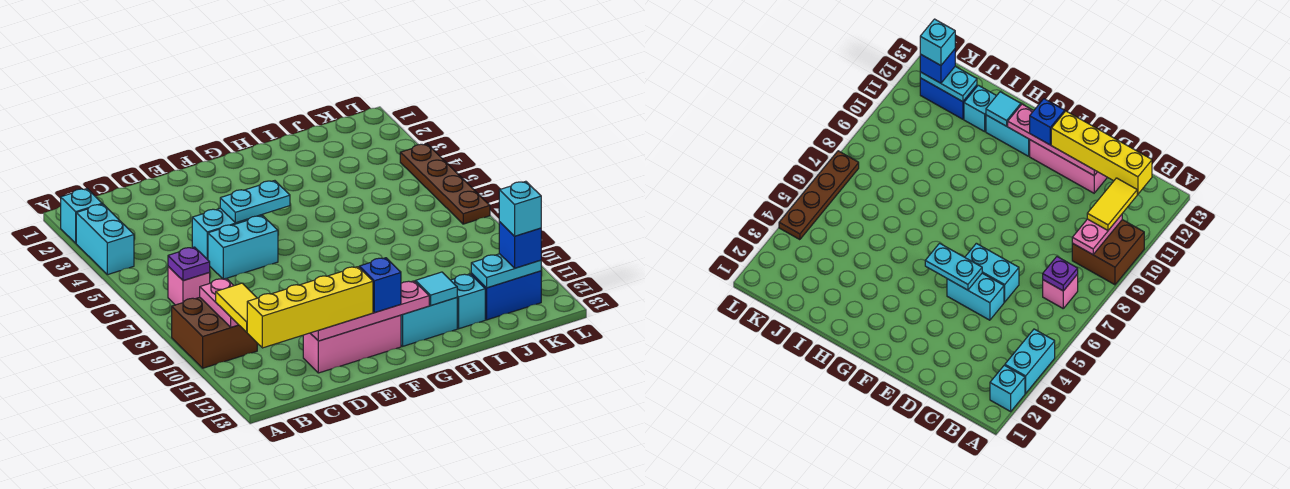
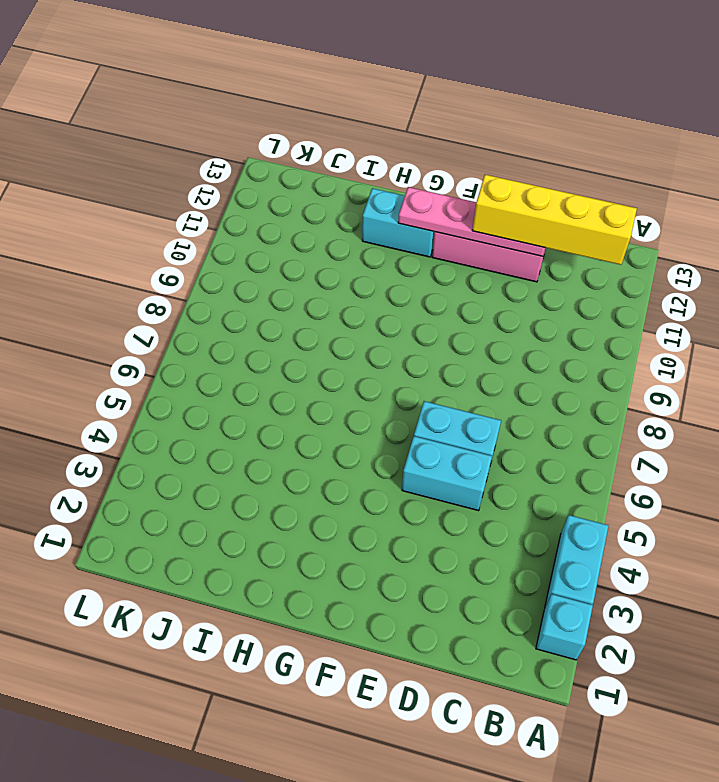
none -> brown brick A9:B10 level 1
none -> pink brick B7 level 1
none -> cyan brick I12 level 1

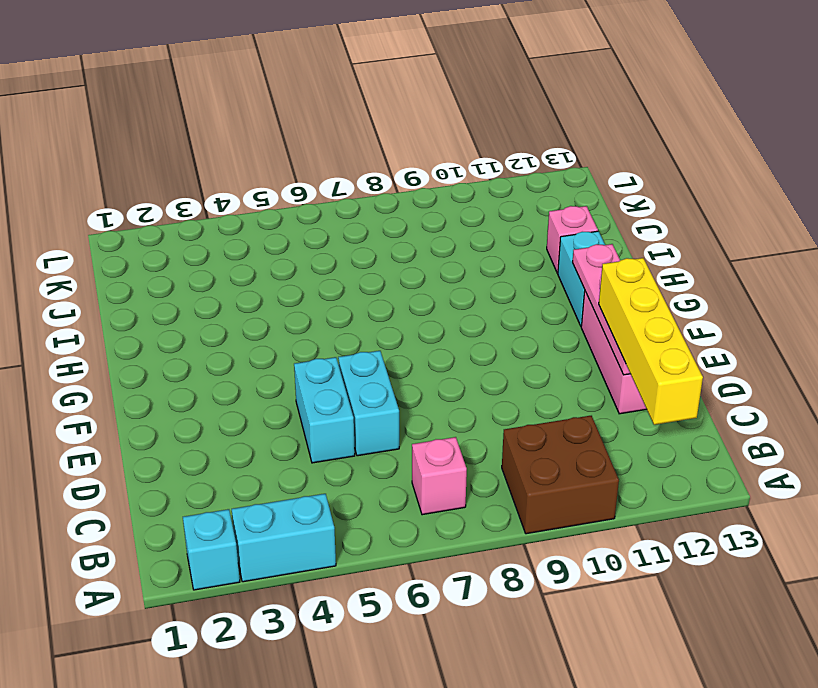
pink brick I12 level 1 -> cyan brick I12 level 1
none -> blue brick J12:K12 level 1
none -> brown plate L4:L7 level 1
none -> purple plate B7 level 2

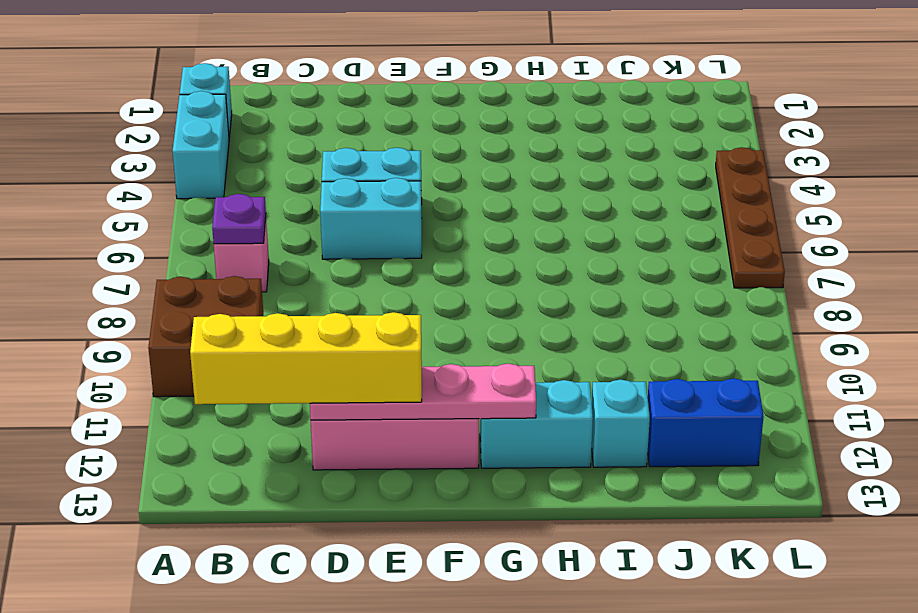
none -> pink plate B9:B10 level 2
none -> cyan plate E5:F5 level 2
none -> cyan tile H12 level 2

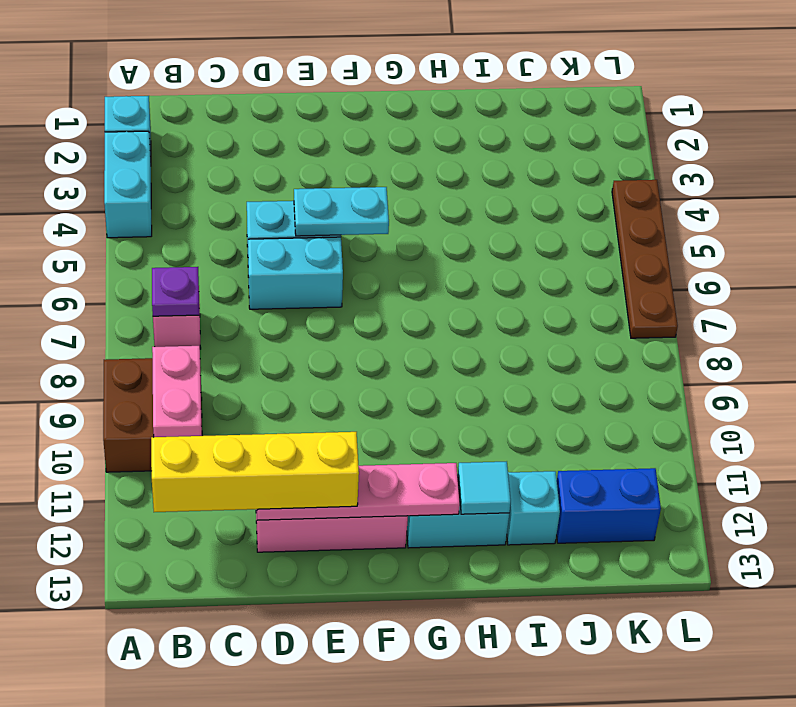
none -> cyan plate J12:K12 level 2
none -> yellow tile B10:B11 level 3
none -> blue brick F12 level 3

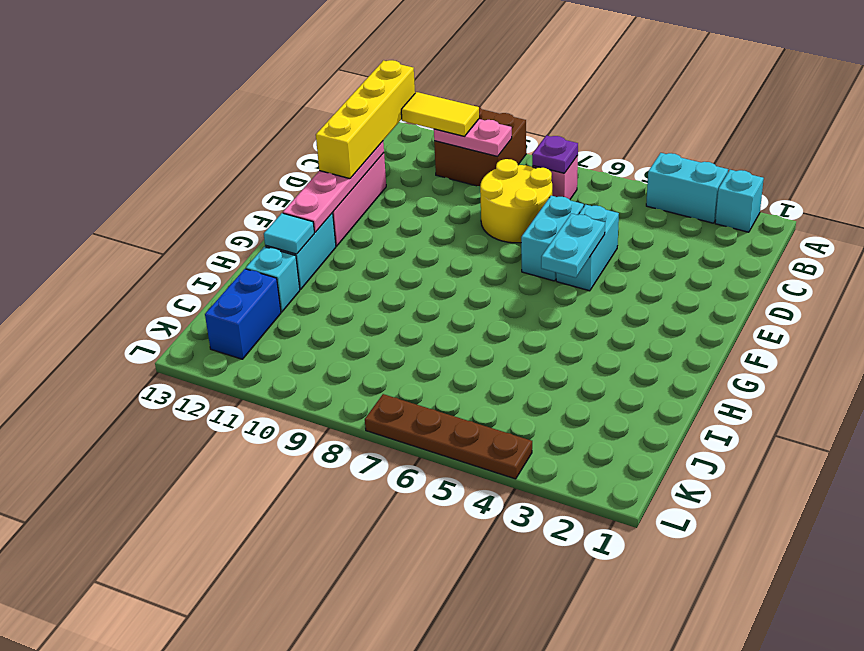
yellow round brick C7:D8 level 1 -> none
none -> cyan plate J12:K12 level 2
none -> blue brick F12 level 3
none -> blue brick K12 level 3

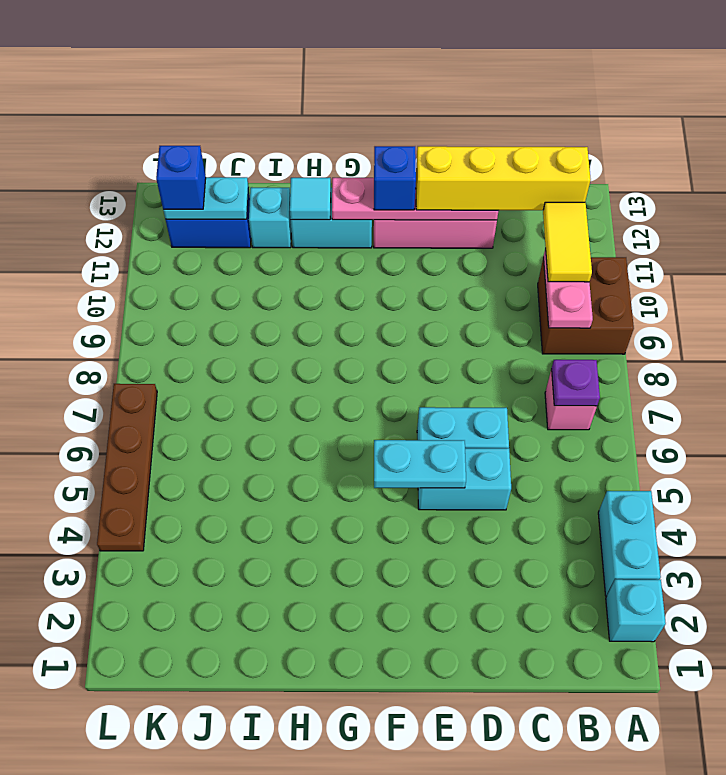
none -> cyan brick K12 level 4

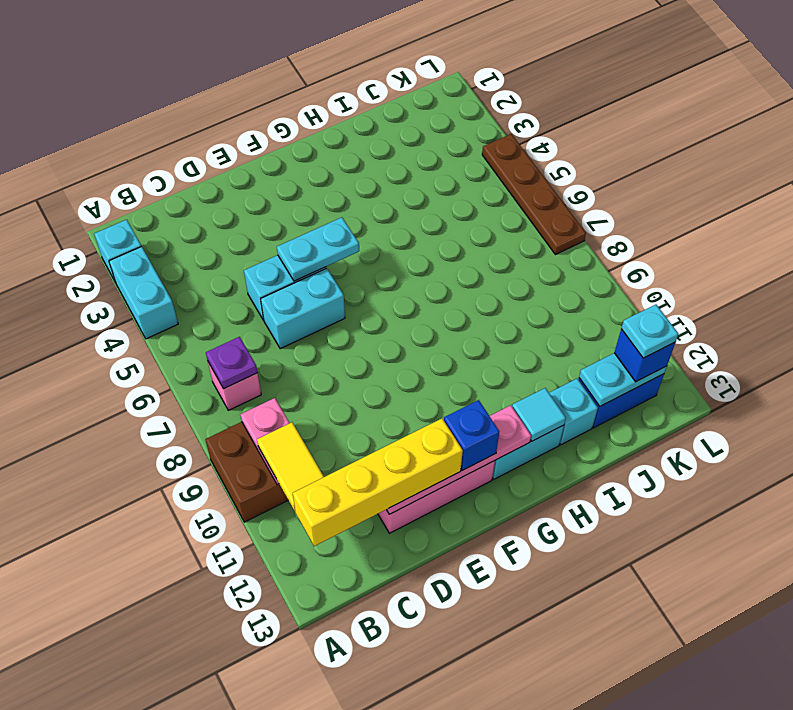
cyan plate K12 level 4 -> cyan brick K12 level 4

